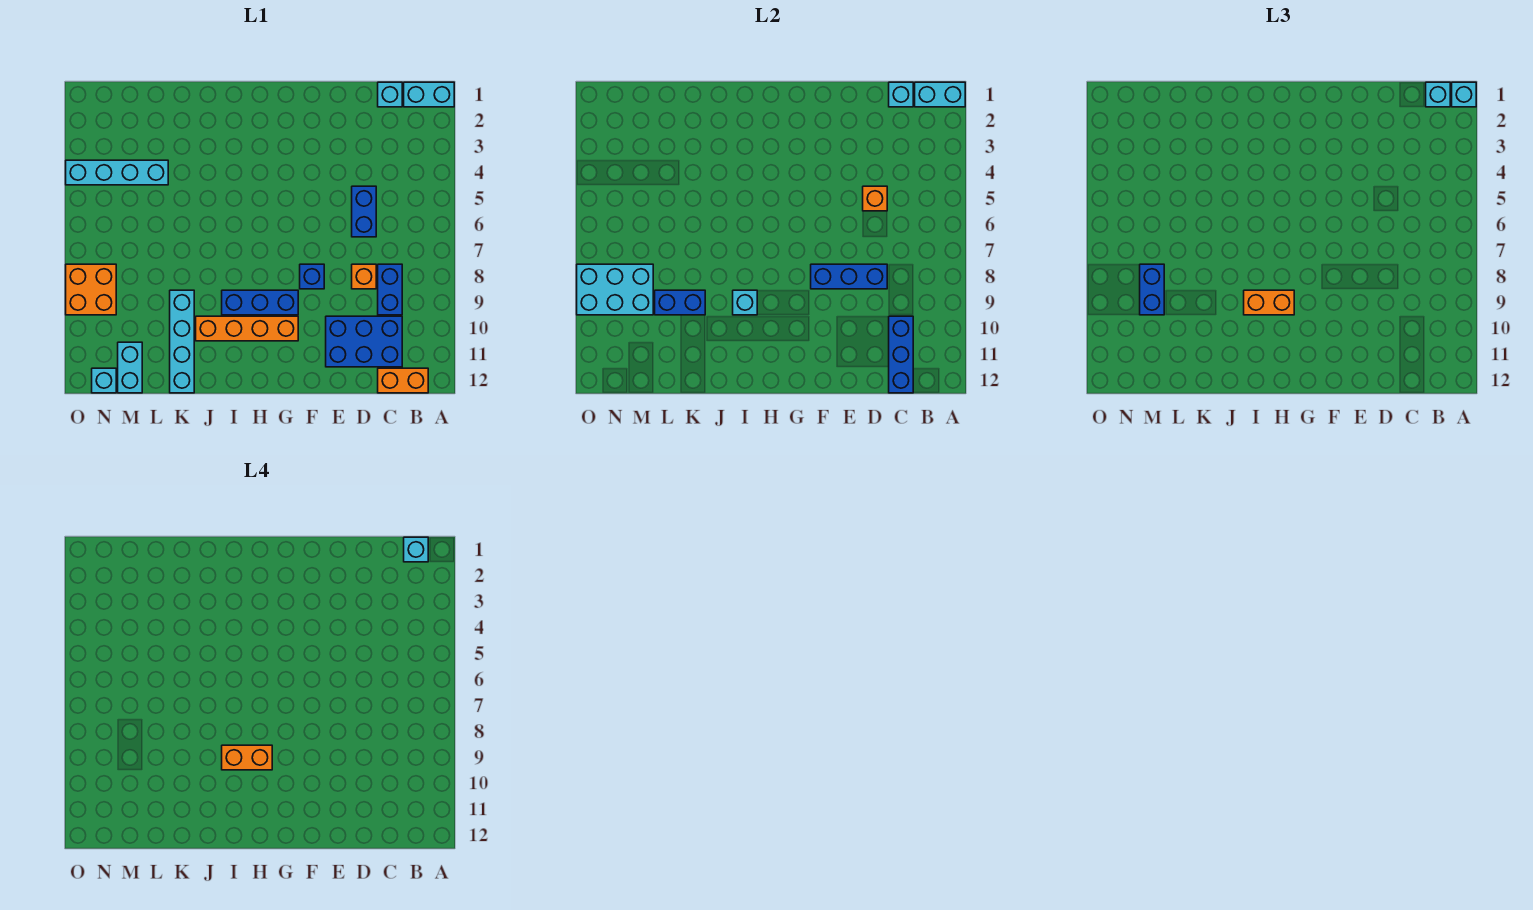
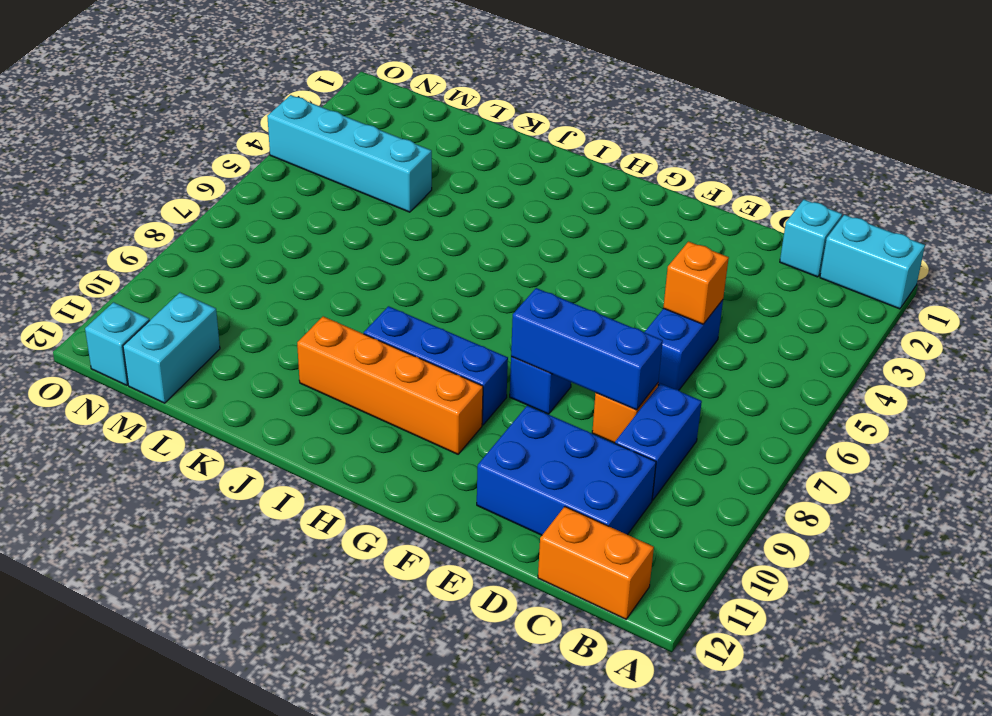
none -> cyan brick K9:K12 level 1
none -> orange brick N8:O9 level 1
none -> cyan brick A1:B1 level 2

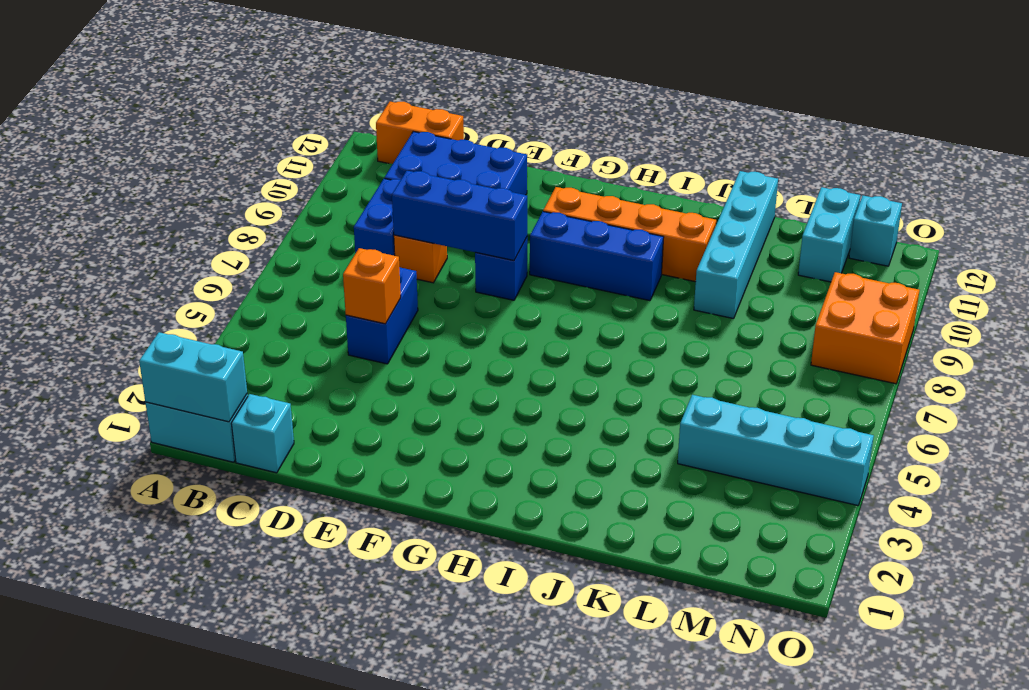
none -> cyan brick C1 level 2
none -> blue brick C10:C12 level 2
none -> cyan brick I9 level 2

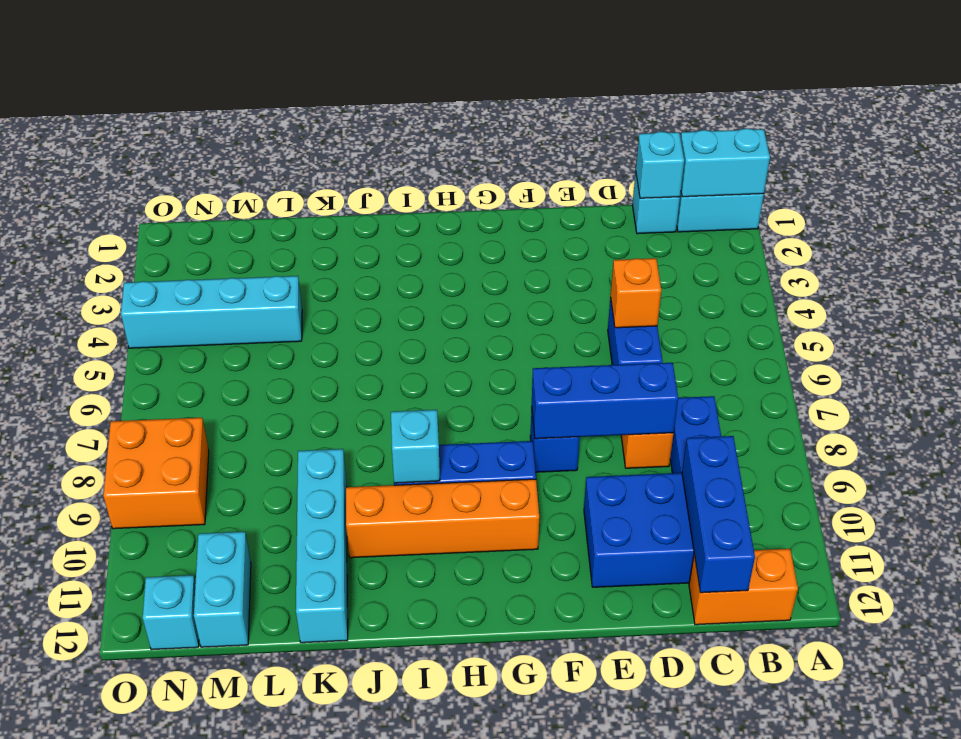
none -> blue brick K9:L9 level 2
none -> cyan brick M8:O9 level 2
none -> cyan brick A1 level 3

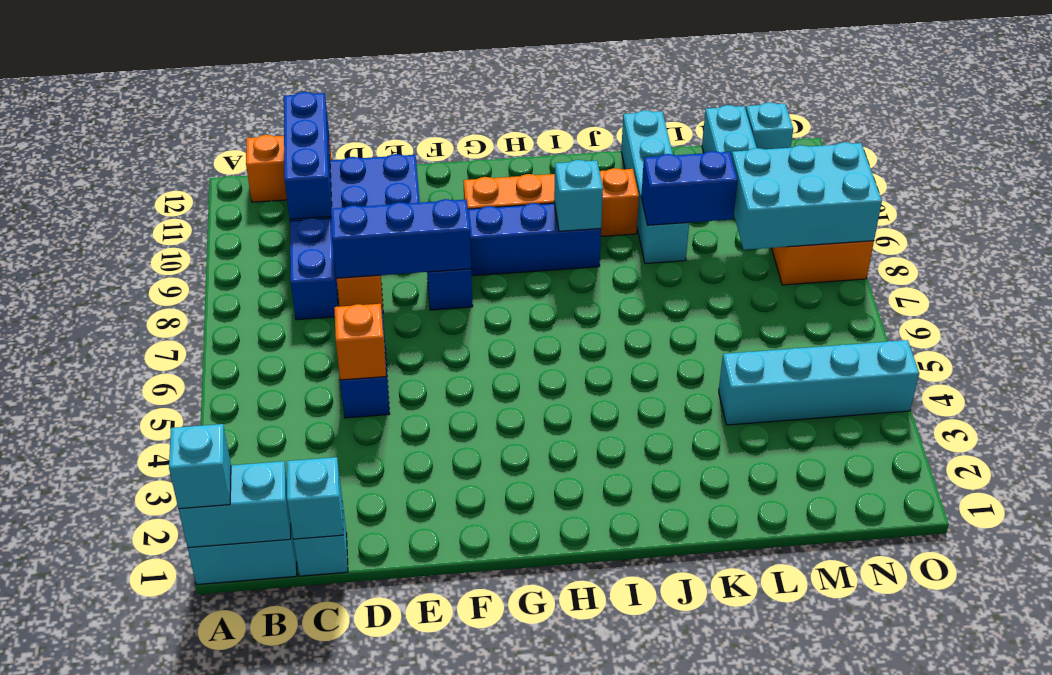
none -> cyan brick B1 level 3
none -> orange brick H9:I9 level 3
none -> blue brick M8:M9 level 3

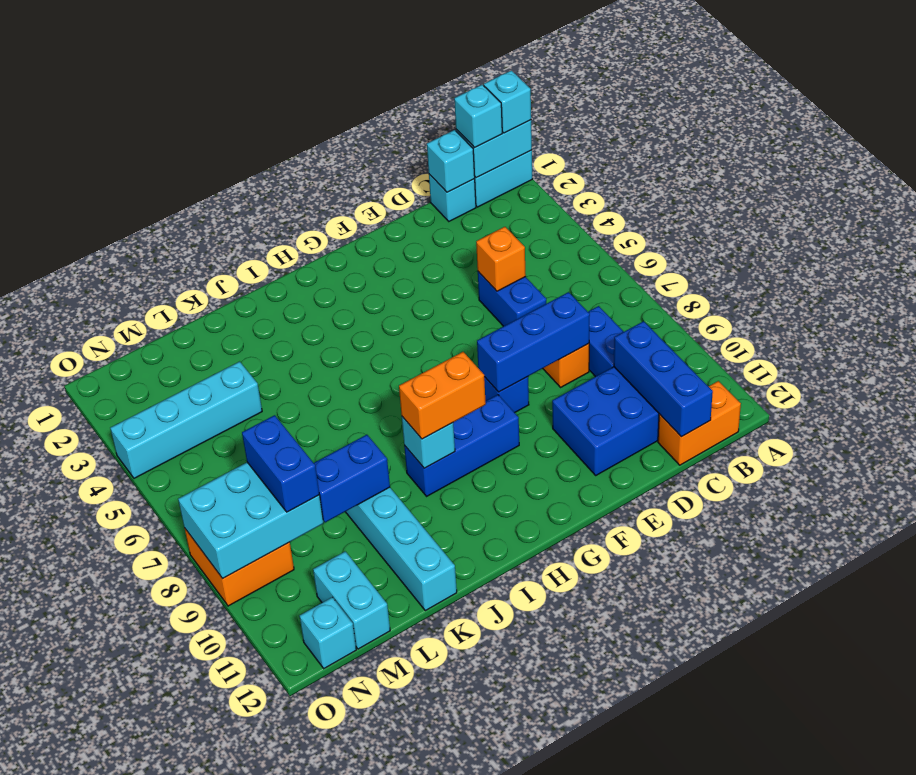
none -> orange brick G10:J10 level 1
none -> cyan brick B1 level 4
none -> orange brick H9:I9 level 4

